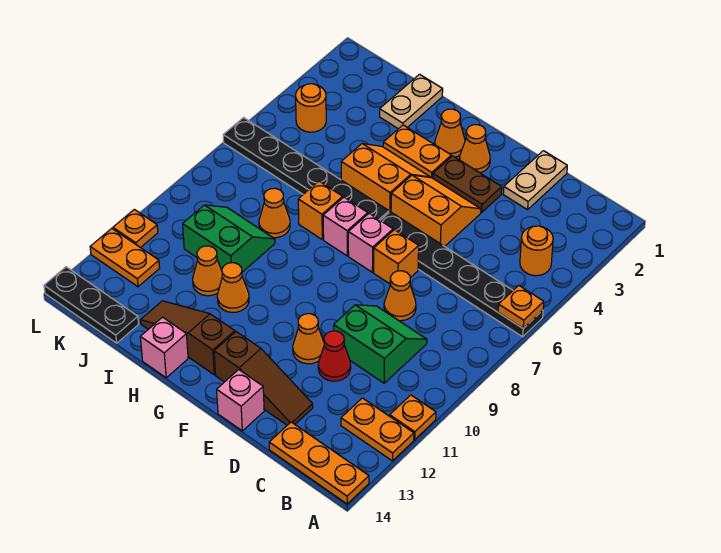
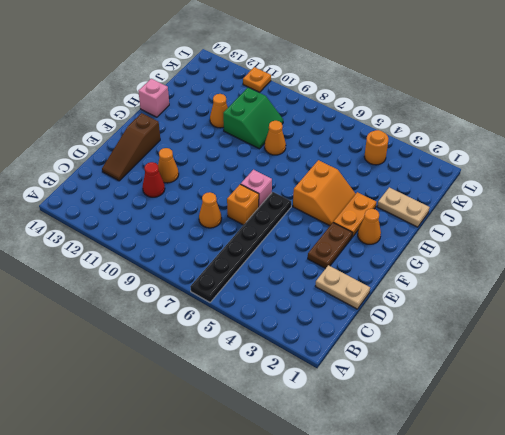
none -> orange plate A11 level 1
none -> orange plate A12:B12 level 1
none -> orange plate A14:C14 level 1
none -> orange round brick B4 level 1

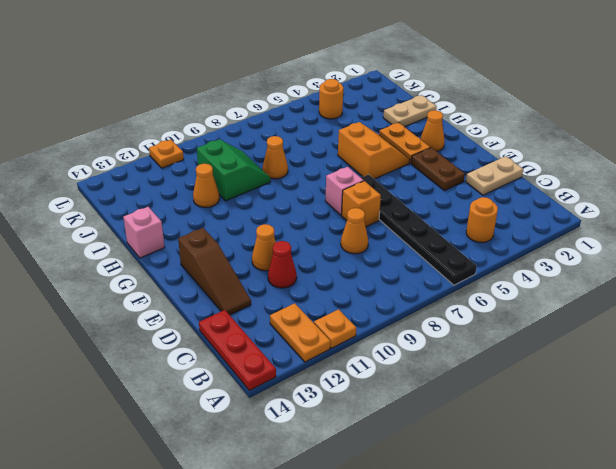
red plate A14:C14 level 1 -> orange plate A14:C14 level 1
none -> green slope C9:D10 level 1 top 10
none -> orange slope E4:F5 level 1 top 5
none -> pink brick E14 level 1
none -> orange cone F2 level 1

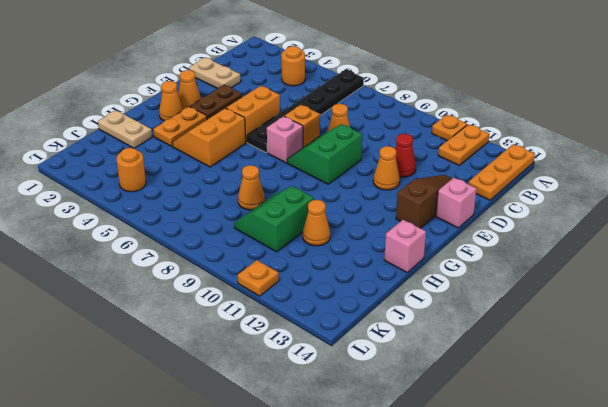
green slope E8:F9 level 1 top 9 -> green slope C9:D10 level 1 top 10
none -> black plate G6:L6 level 1
none -> pink brick G7 level 1
none -> brown slope G13:I13 level 1 top G
none -> orange brick H7 level 1

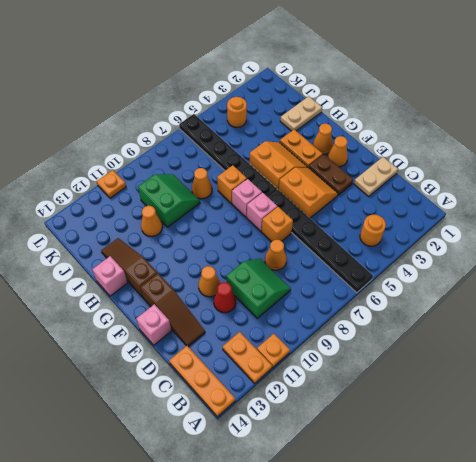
none -> orange cone H11 level 1
none -> black plate J14:L14 level 1
none -> orange plate K12:L12 level 1
none -> orange plate A6 level 2

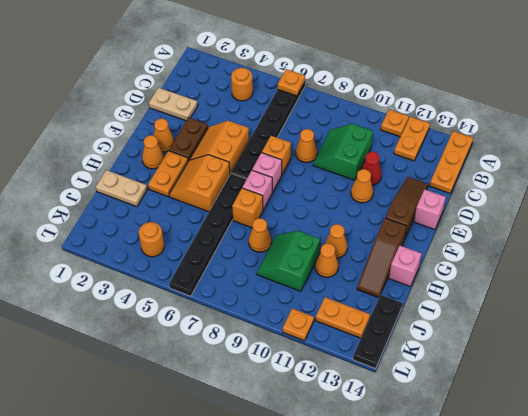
orange plate K12:K13 level 1 -> orange plate K12:L12 level 1

